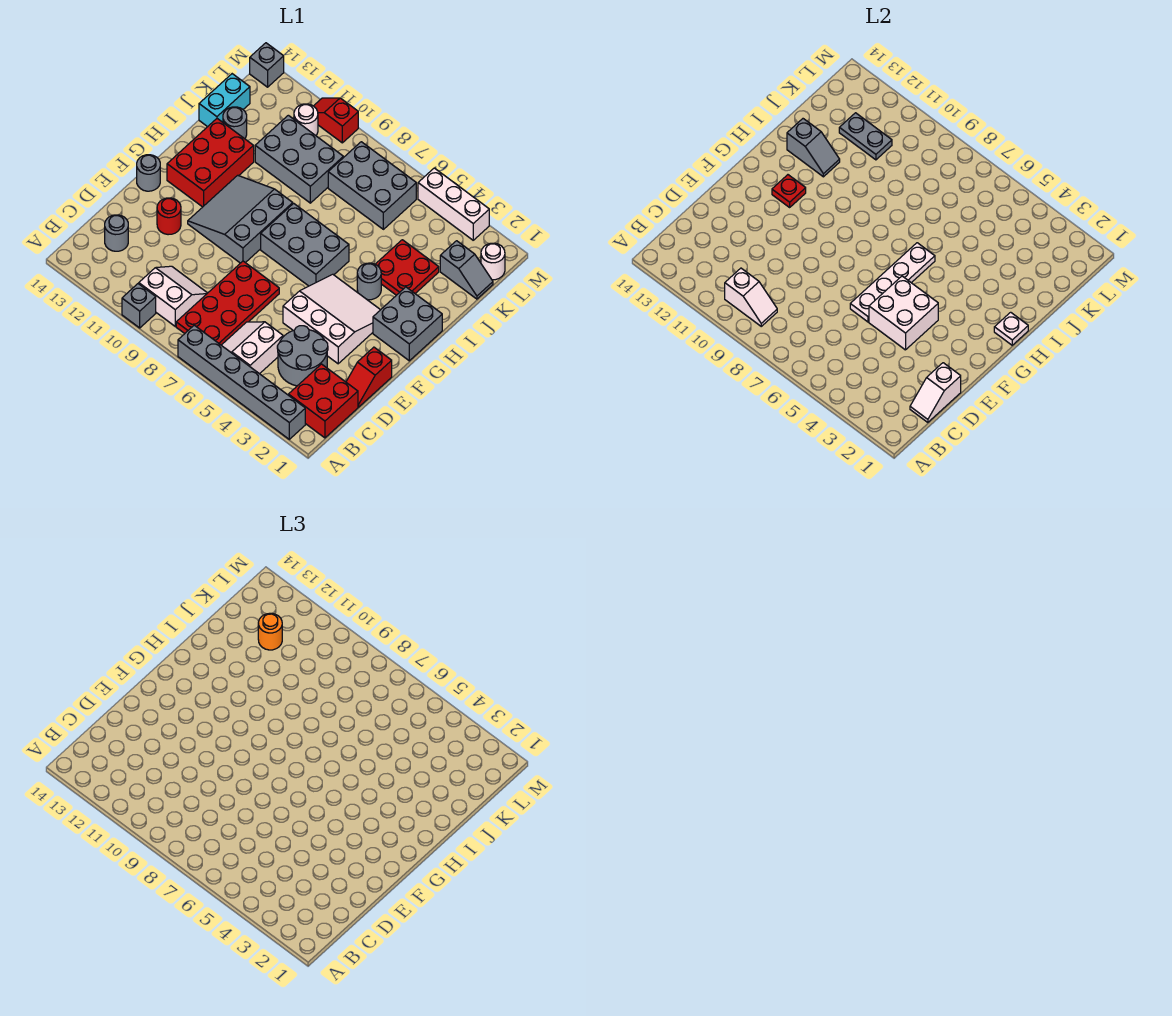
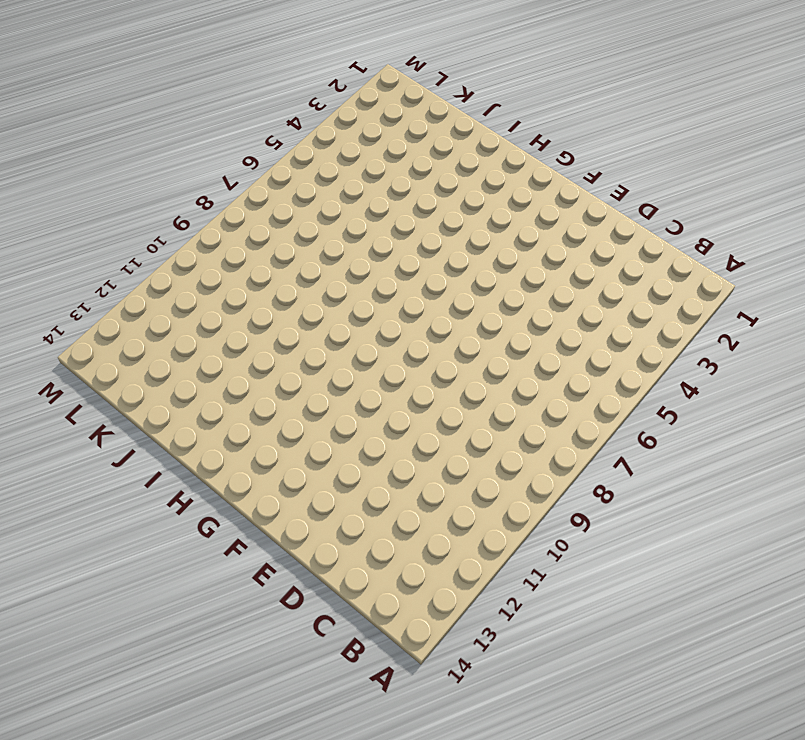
none -> grey brick A2:A7 level 1
none -> grey brick A10 level 1
none -> red brick B1:C2 level 1
none -> white slope B5:C6 level 1 top 5

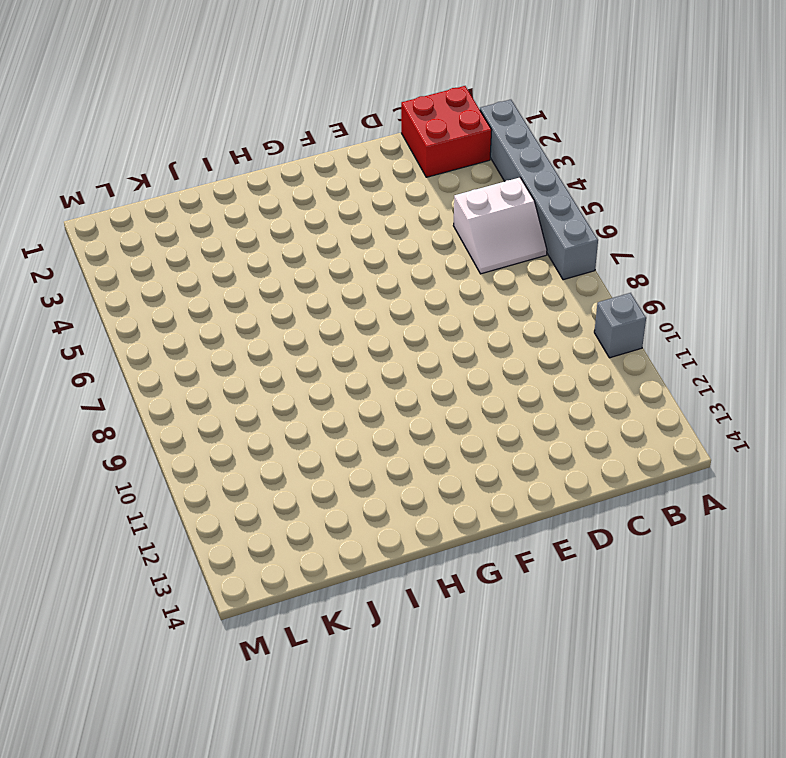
none -> red plate B7:E8 level 1
none -> white slope B9:C10 level 1 top B
none -> grey round brick C3:D4 level 1
none -> grey round brick C13 level 1

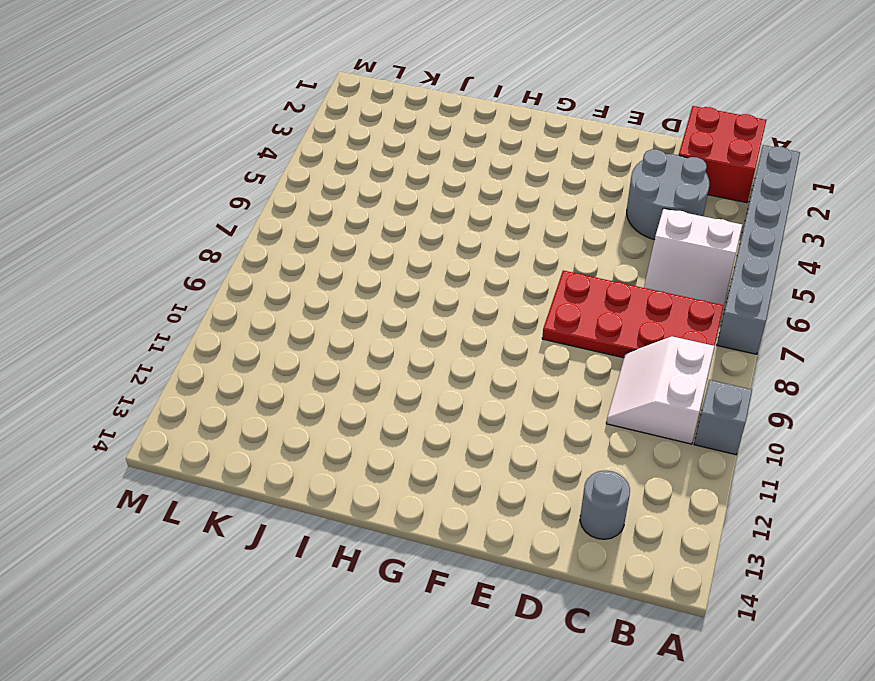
none -> red slope D1:E1 level 1 top E
none -> white slope E3:G5 level 1 top E
none -> red round brick E12 level 1
none -> grey slope F9:H11 level 1 top 9

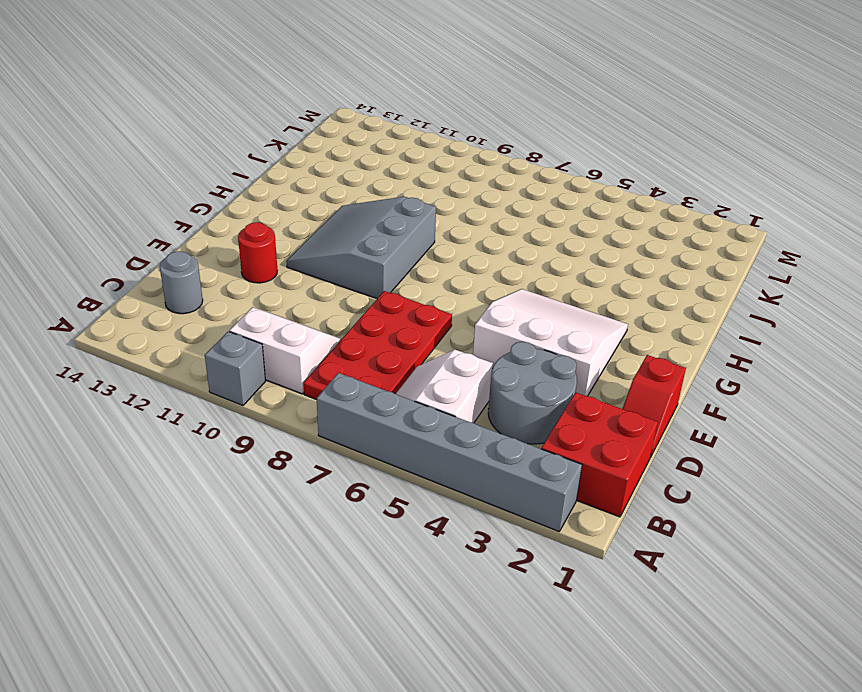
none -> grey round brick F14 level 1
none -> grey brick G1:H2 level 1
none -> grey brick G6:H8 level 1
none -> red brick G12:I13 level 1

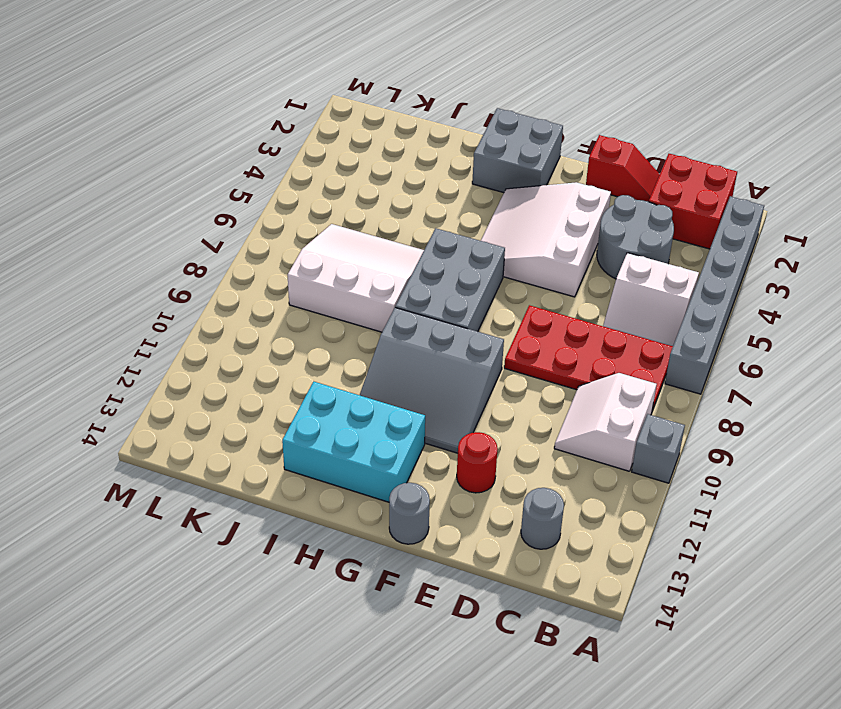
cyan brick G12:I13 level 1 -> red brick G12:I13 level 1
white slope I6:K8 level 1 top 8 -> grey brick K6:L8 level 1
none -> grey round brick H4 level 1
none -> red plate I3:J4 level 1
none -> grey brick J9:K11 level 1
none -> grey round brick J13 level 1

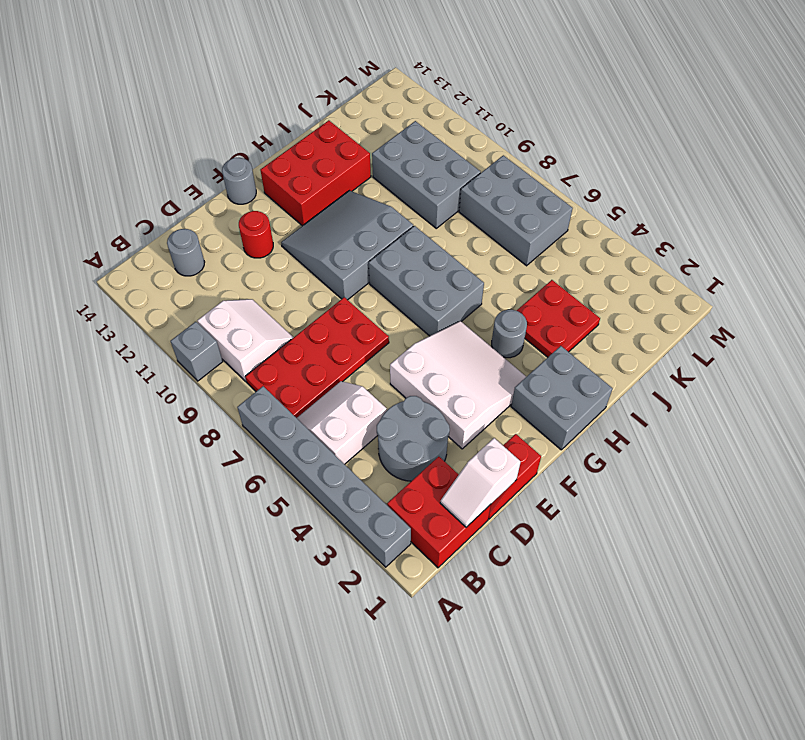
none -> grey round brick J13 level 1
none -> cyan brick J14:K14 level 1
none -> grey slope K1:K2 level 1 top 2
none -> white round brick L1 level 1

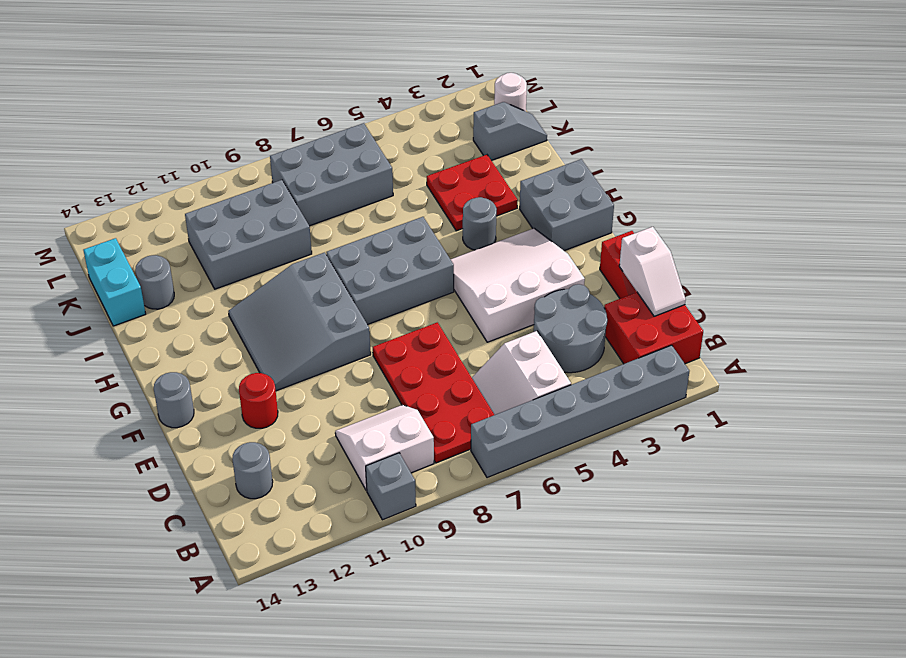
none -> red brick G12:I13 level 1
none -> white round brick L11 level 1
none -> white brick M3:M5 level 1
none -> red slope M10:M11 level 1 top 10

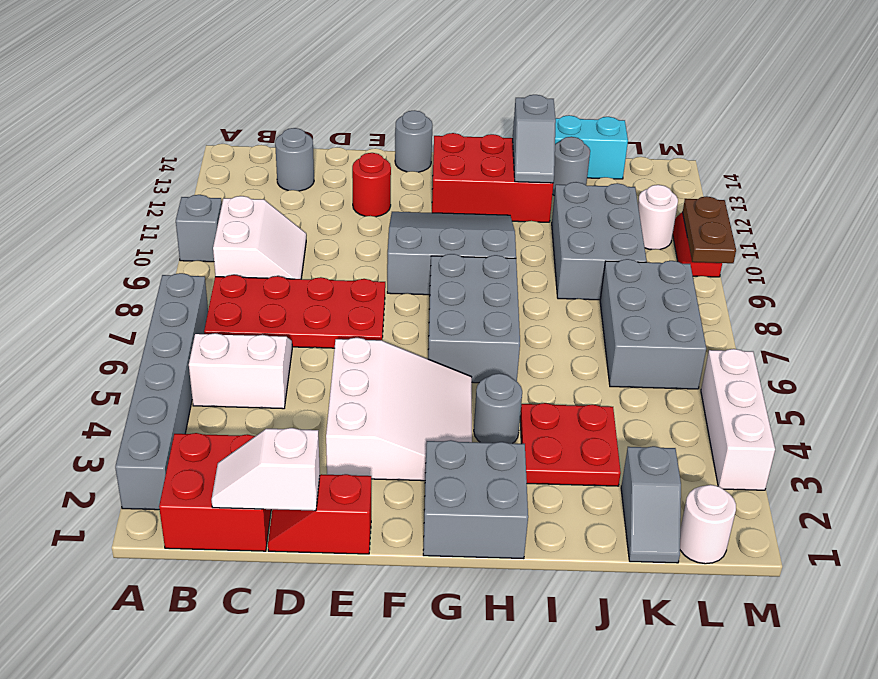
brown plate M9:M10 level 2 -> none
none -> grey round brick C3:D4 level 1
none -> grey brick M14 level 1
none -> white slope B9:B10 level 2 top 10
none -> white brick E4:F5 level 2

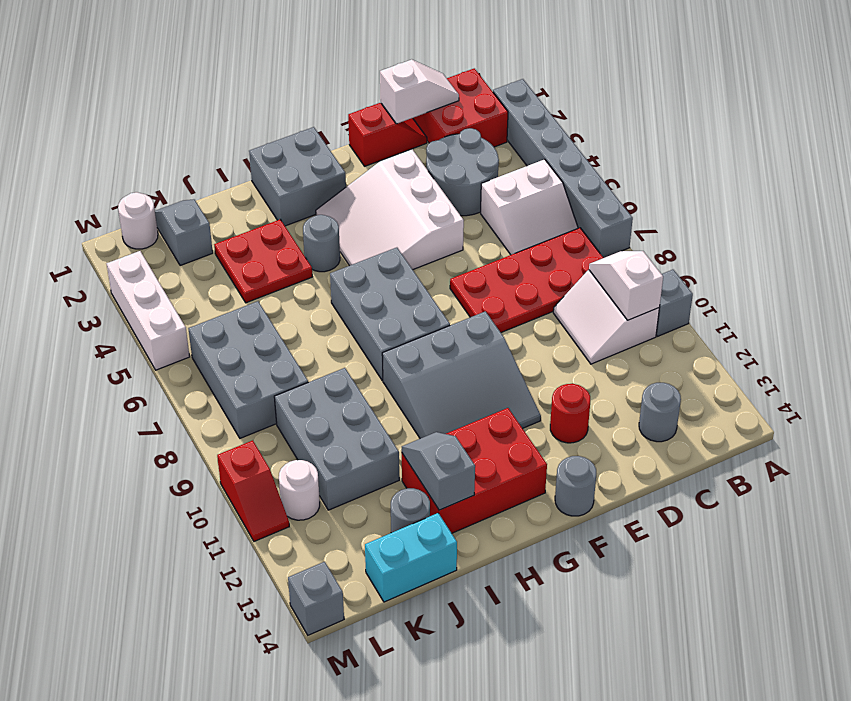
none -> white brick E4:F5 level 2
none -> white plate E6:H6 level 2
none -> red plate G12 level 2
none -> white plate H1 level 2

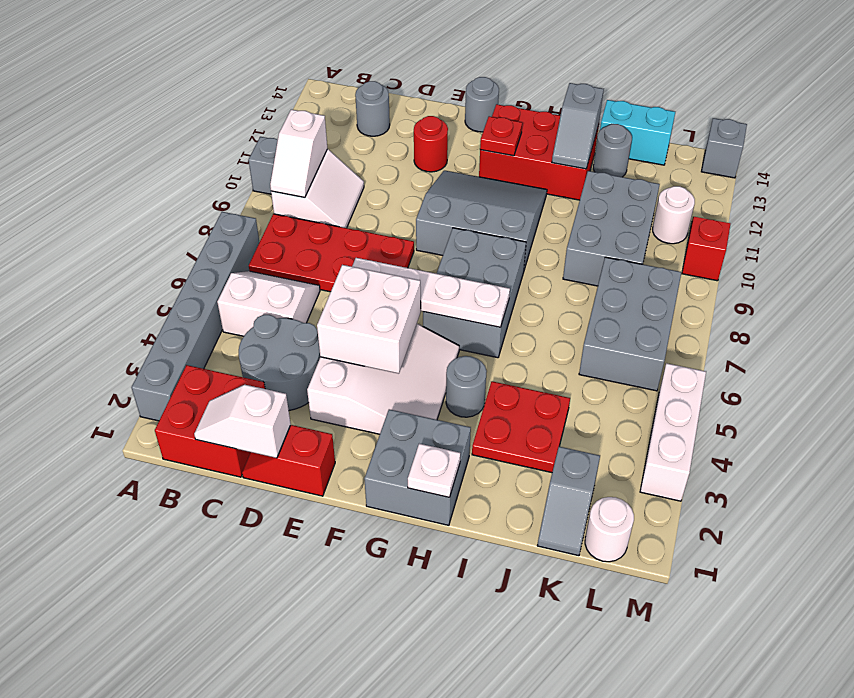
none -> grey plate K11:K12 level 2
none -> orange round brick K12 level 3

